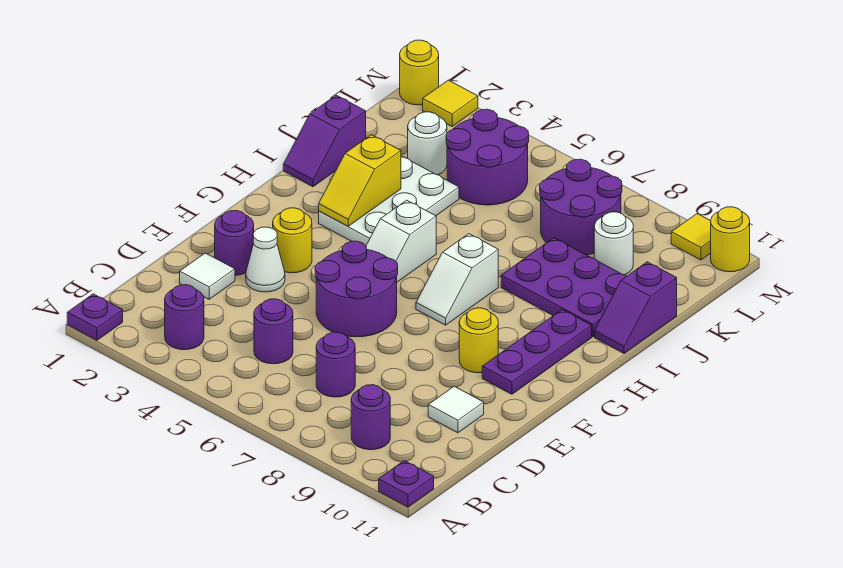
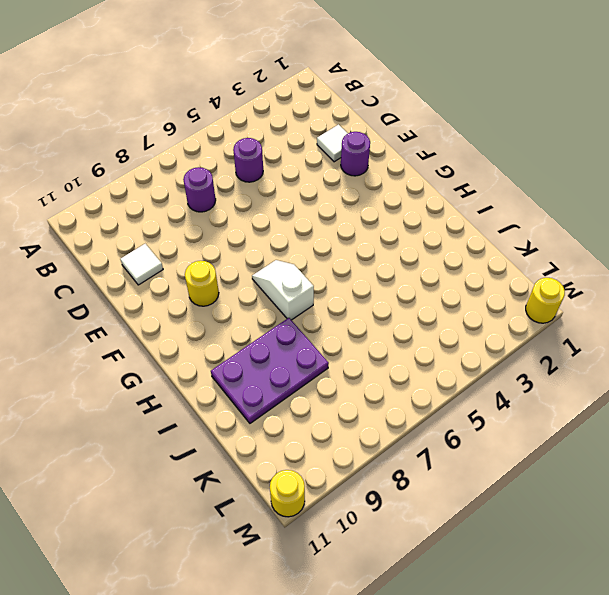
none -> purple plate A1 level 1
none -> purple plate A11 level 1
none -> purple round brick B3 level 1

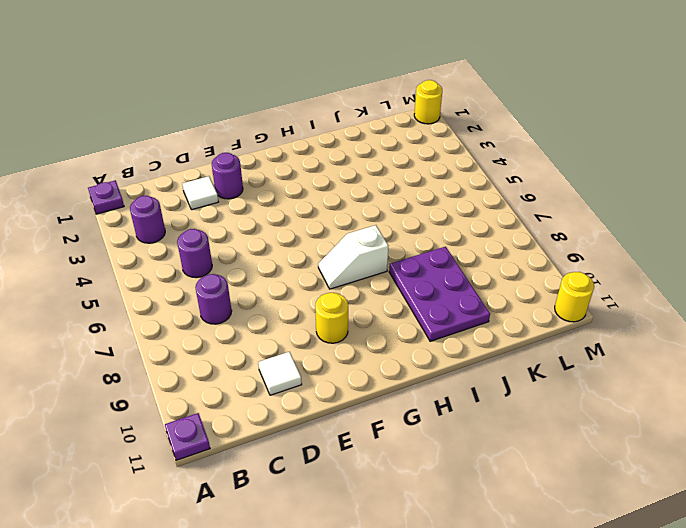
none -> purple round brick B9 level 1
none -> white cone E3 level 1
none -> purple round brick E5:F6 level 1

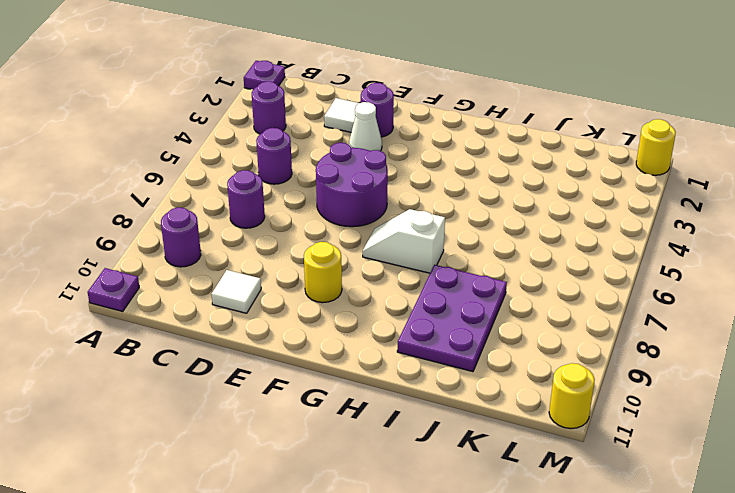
none -> yellow round brick F3 level 1
none -> purple plate F10:H10 level 1
none -> white slope G5:H5 level 1 top H

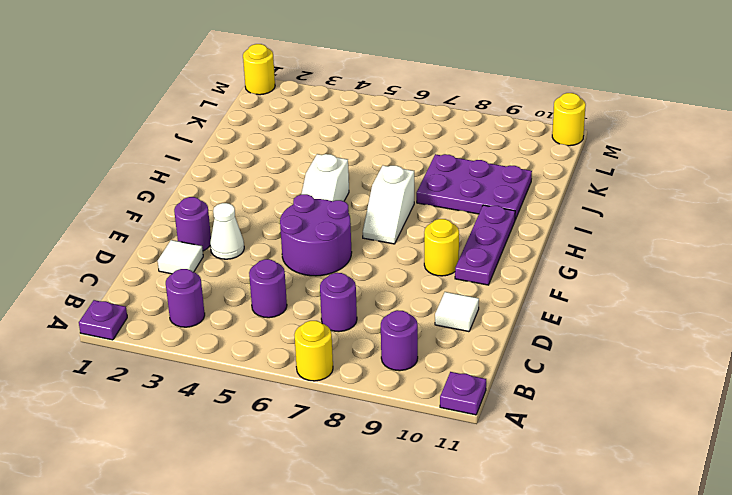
yellow round brick A7 level 1 -> yellow round brick F3 level 1
none -> white plate H3:J4 level 1
none -> purple slope I1:J1 level 1 top J
none -> purple slope I11:J11 level 1 top J

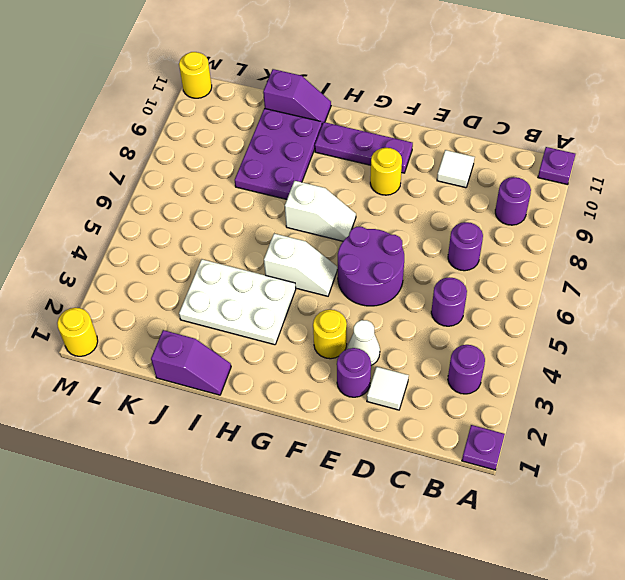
none -> white round brick K3 level 1
none -> purple round brick K4:L5 level 1
none -> purple round brick K7:L8 level 1

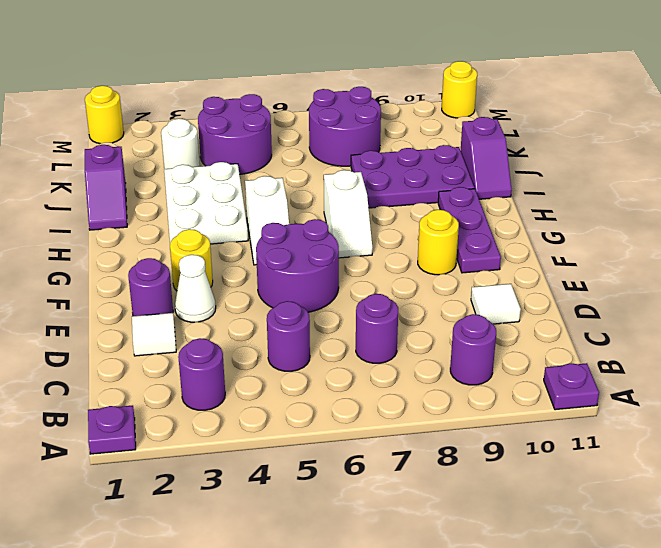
none -> white round brick K9 level 1
none -> yellow tile M2 level 1
none -> yellow tile M10 level 1

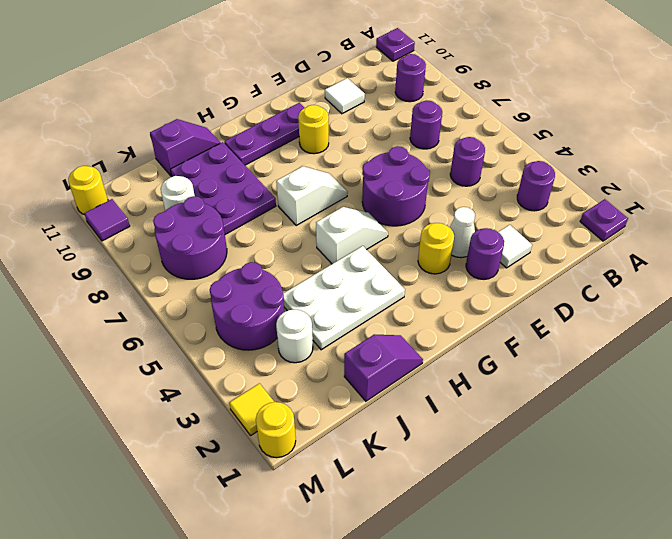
purple tile M10 level 1 -> yellow tile M10 level 1
none -> yellow slope H3:I3 level 2 top I

